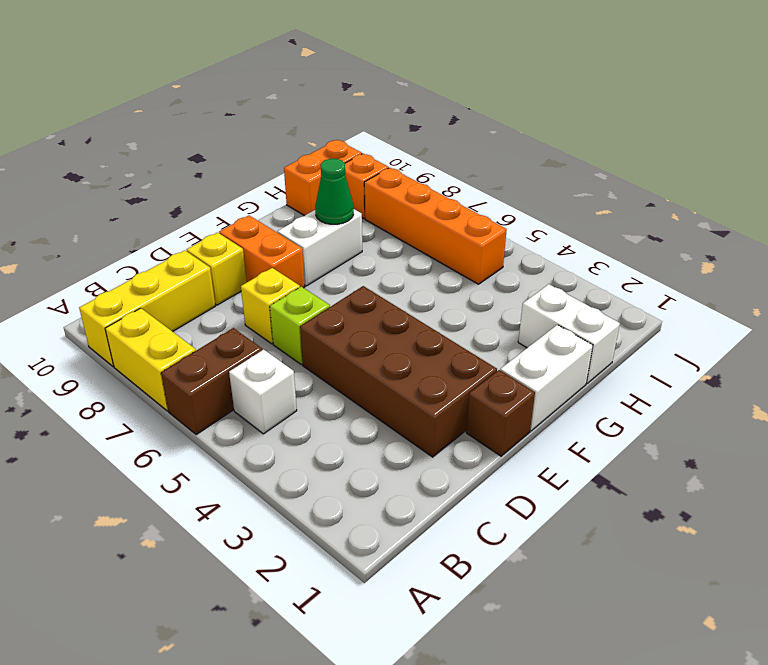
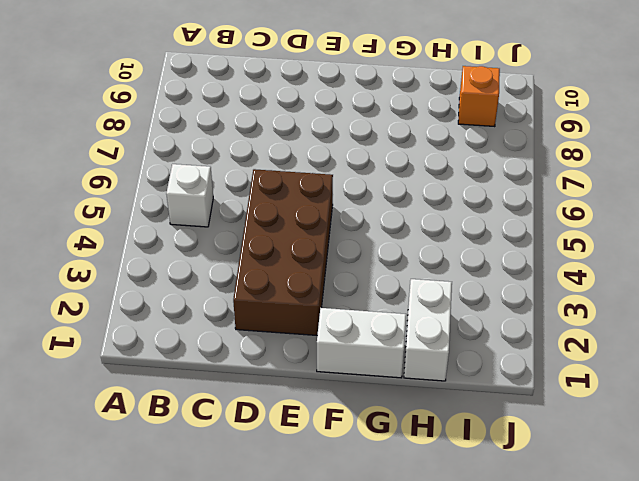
none -> brown brick A6:B6 level 1
none -> yellow brick A7:A8 level 1
none -> yellow brick A9:C9 level 1

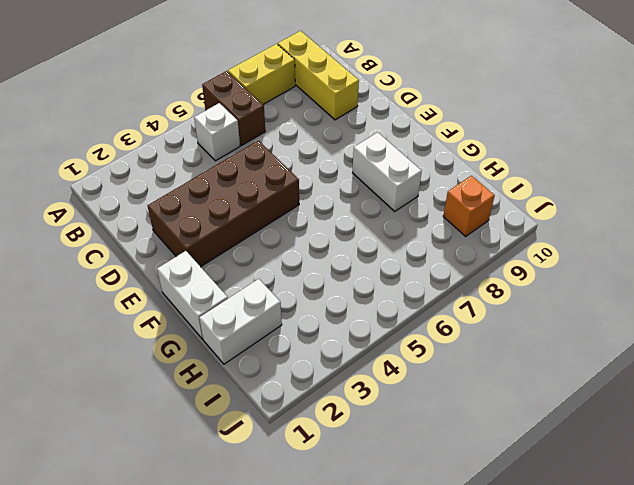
none -> lime brick D6 level 1
none -> yellow brick D7 level 1
none -> yellow brick D9 level 1

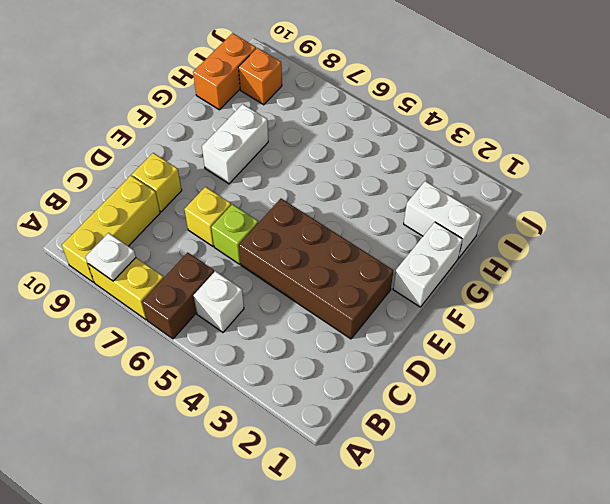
white plate A8 level 2 -> none
none -> brown brick E1 level 1
none -> orange brick E8:E9 level 1
none -> orange brick I5:I8 level 1

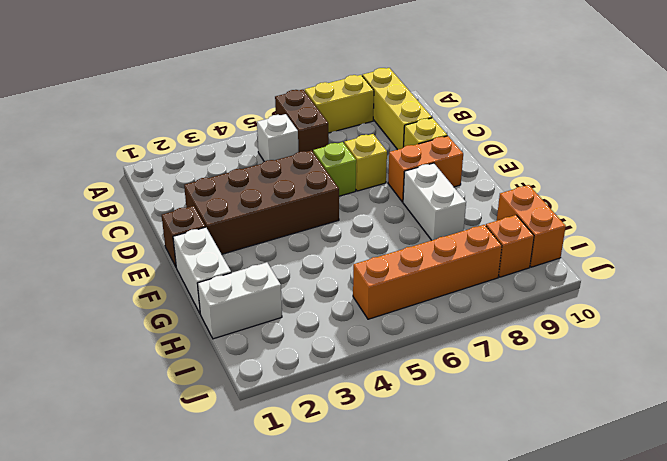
none -> green cone G8 level 2

